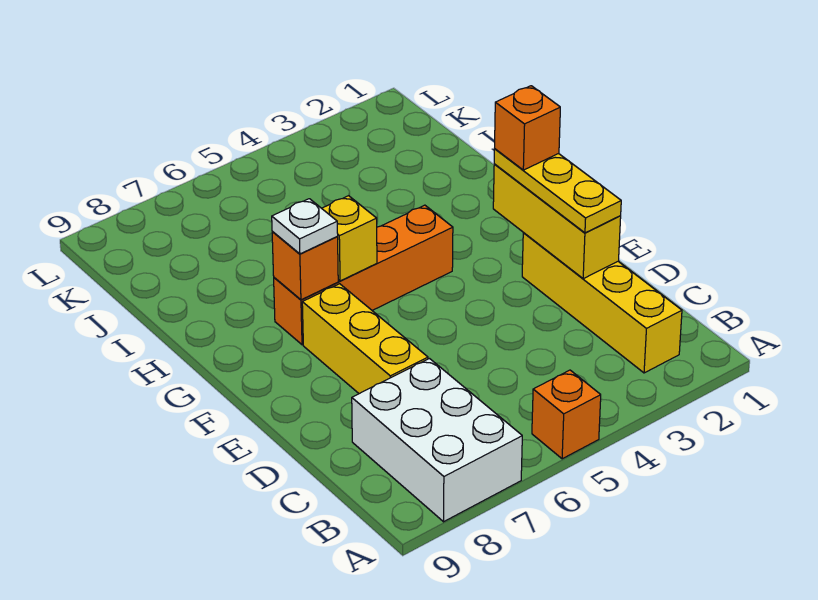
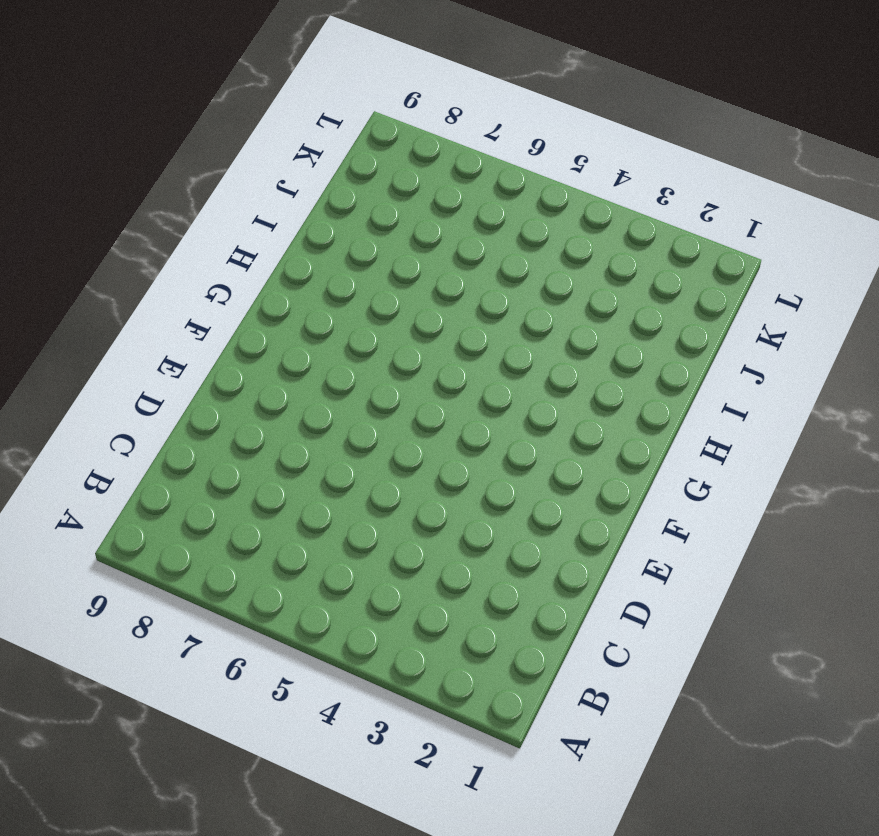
none -> orange brick A5 level 1
none -> white brick A7:C8 level 1

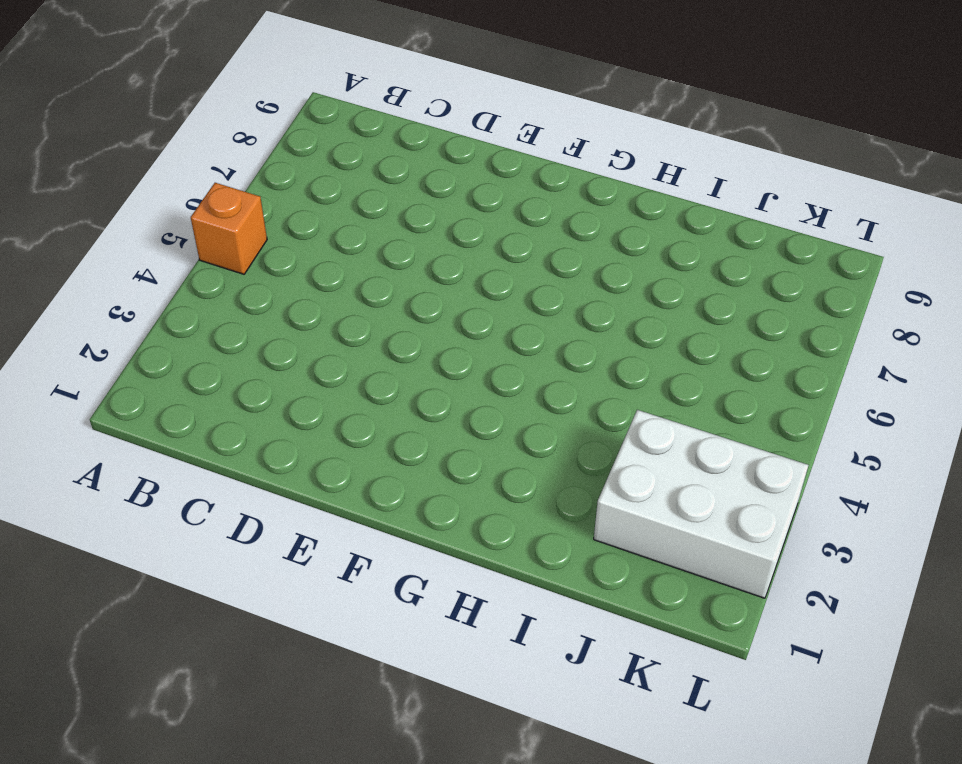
white brick J2:L3 level 1 -> white brick A7:C8 level 1
none -> yellow brick B2:E2 level 1
none -> yellow brick D7:F7 level 1

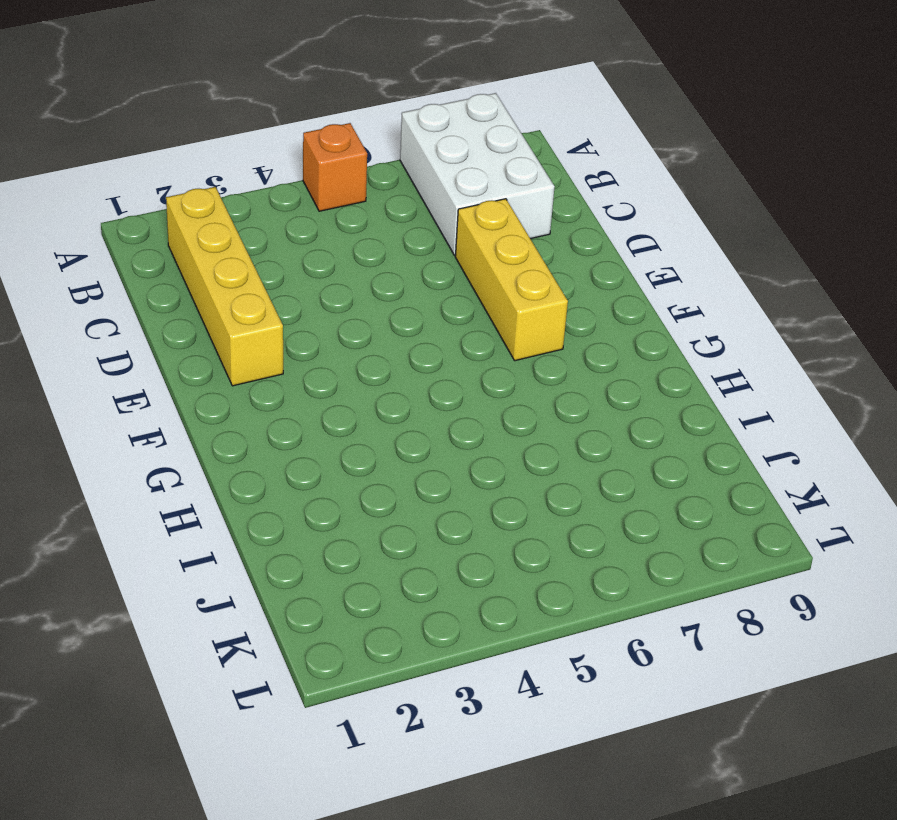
none -> orange brick G4:G7 level 1
none -> yellow brick D2:F2 level 2

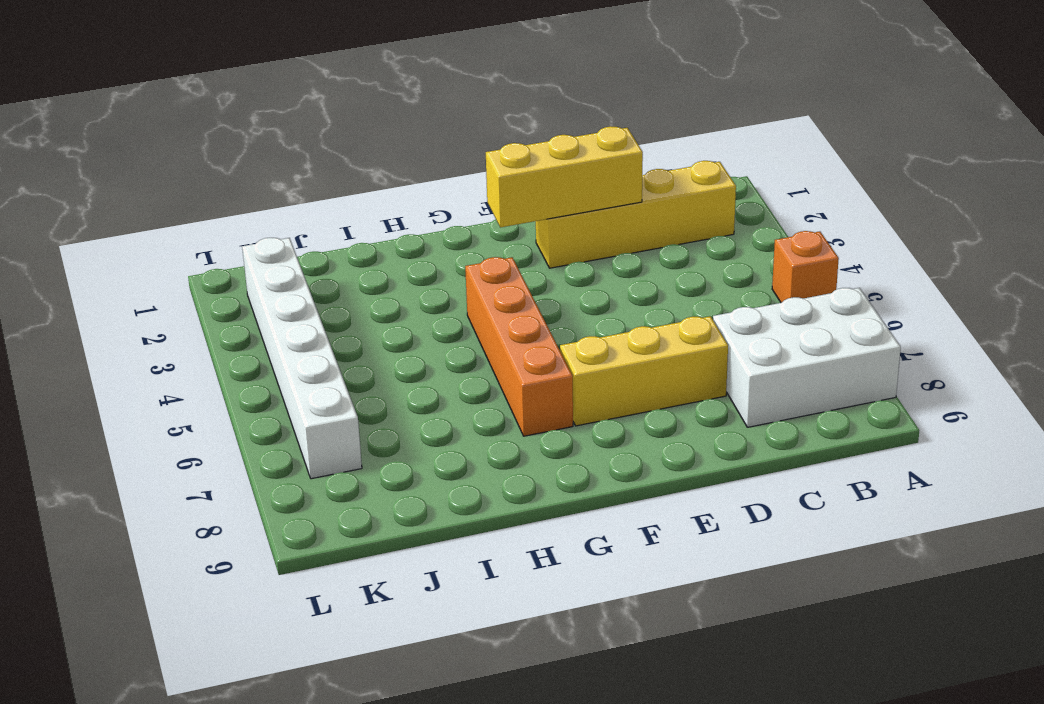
white brick K2:K7 level 1 -> none
none -> yellow brick G6 level 2
none -> orange brick G7 level 2

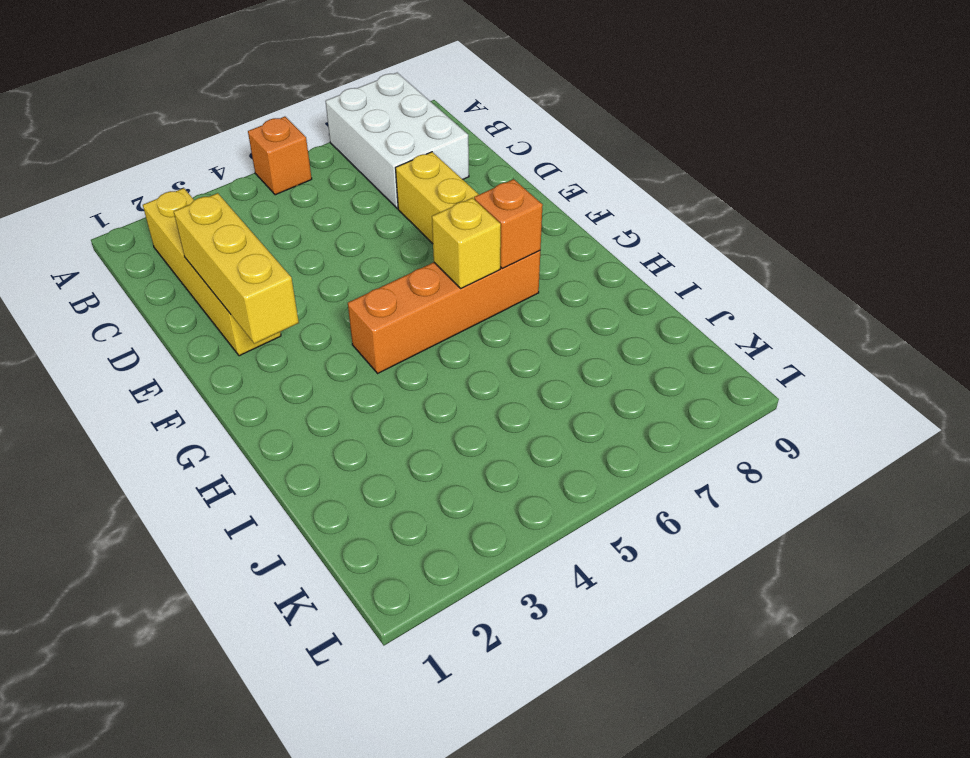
none -> yellow plate D2:F2 level 3
none -> white plate G7 level 3

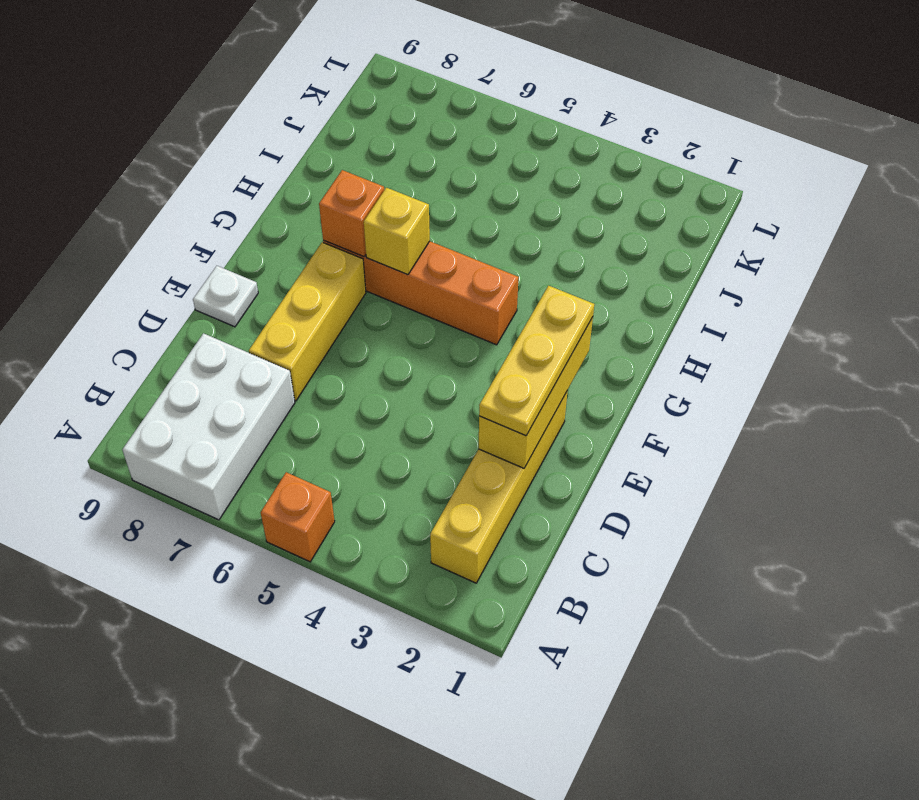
white plate E9 level 1 -> white plate G7 level 3
none -> orange brick F2 level 4

